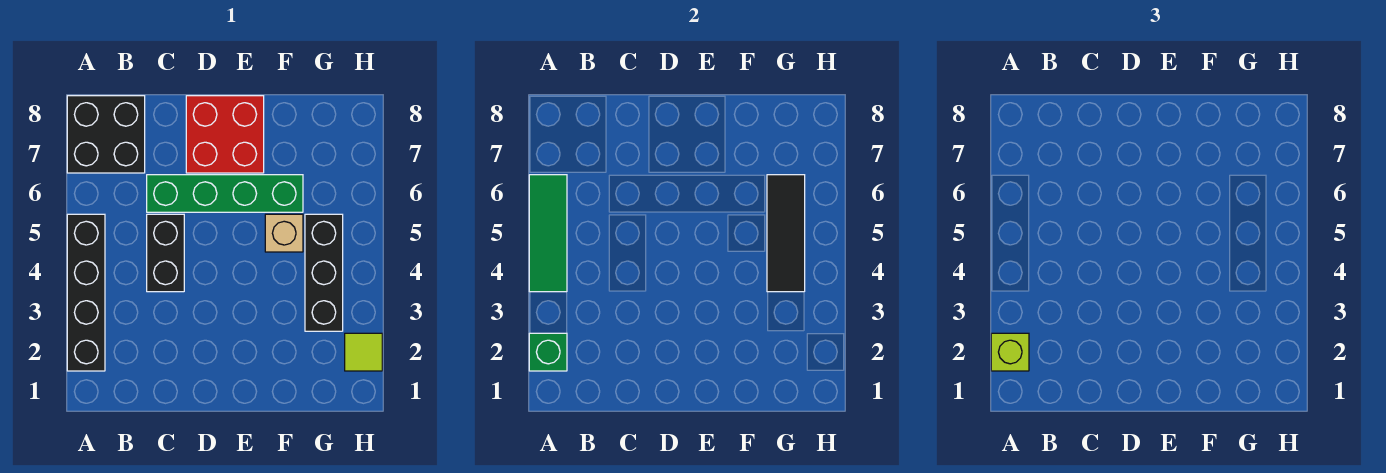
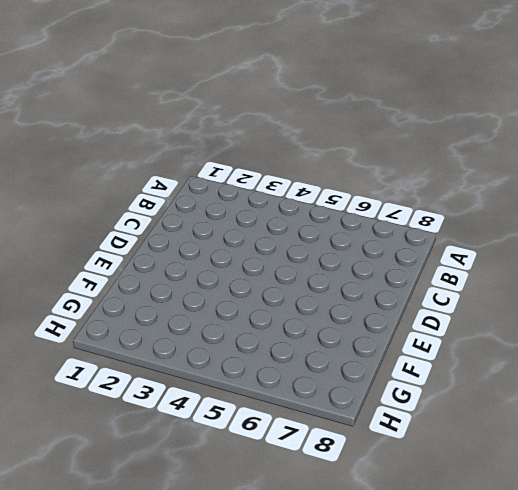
none -> black brick A2:A5 level 1
none -> black brick A7:B8 level 1
none -> black brick C4:C5 level 1

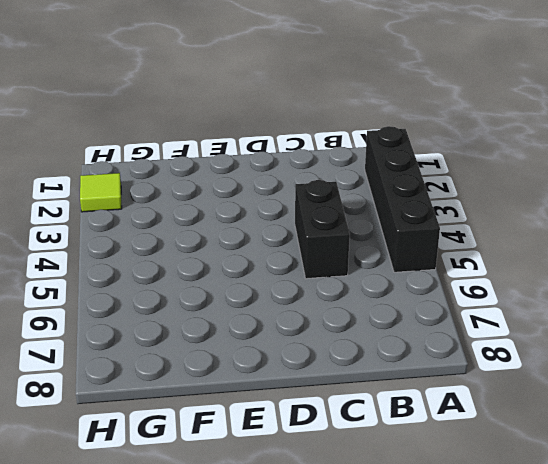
none -> black brick A7:B8 level 1
none -> green brick C6:F6 level 1
none -> red brick D7:E8 level 1

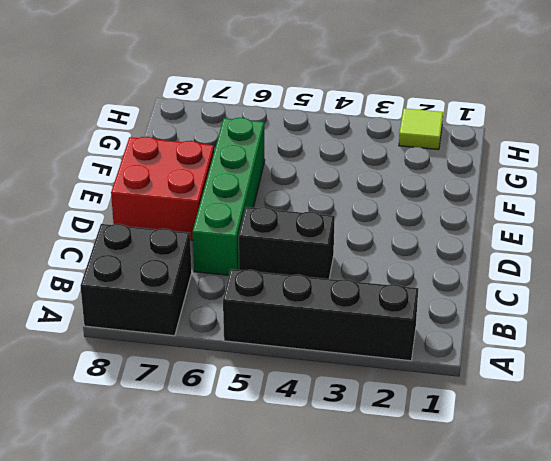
none -> tan brick F5 level 1
none -> black brick G3:G5 level 1
none -> green brick A2 level 2

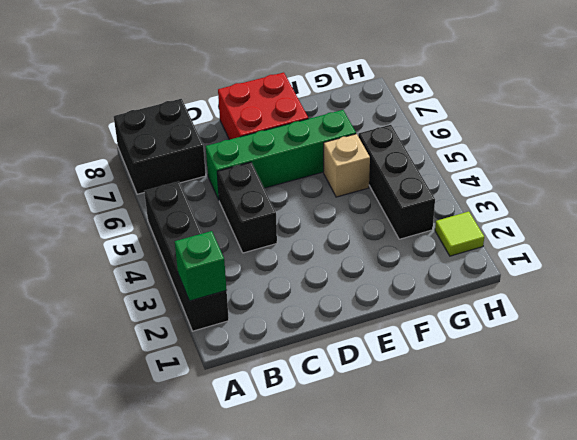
none -> green tile A4:A6 level 2
none -> black tile G4:G6 level 2
none -> lime brick A2 level 3

